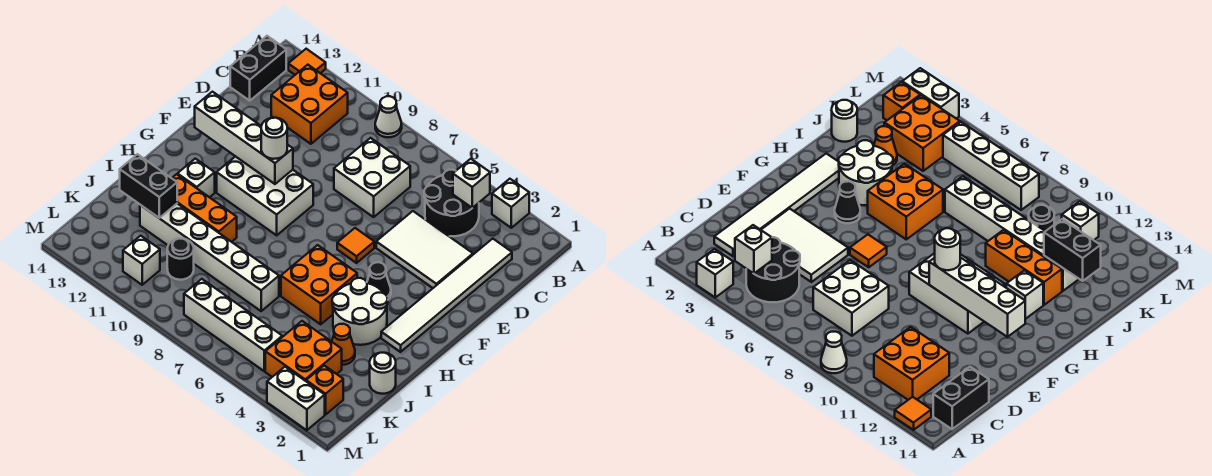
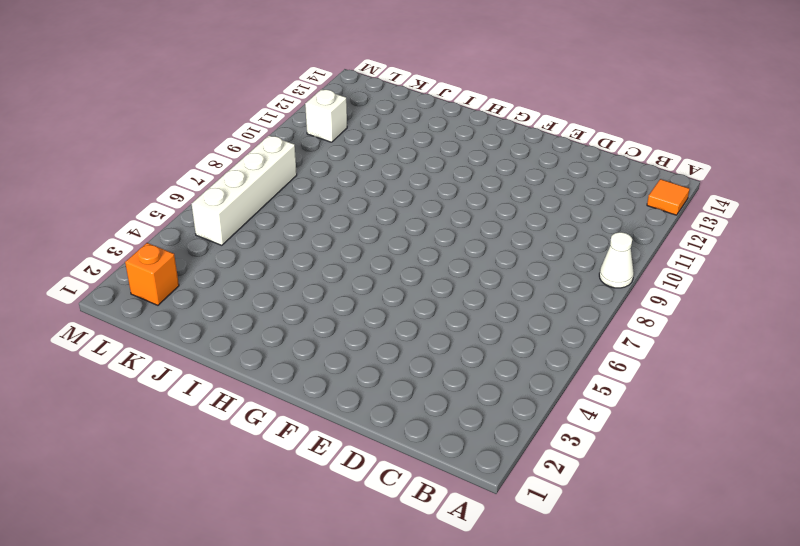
none -> white brick A3 level 1
none -> black round brick B4:C5 level 1
none -> orange brick B11:C12 level 1

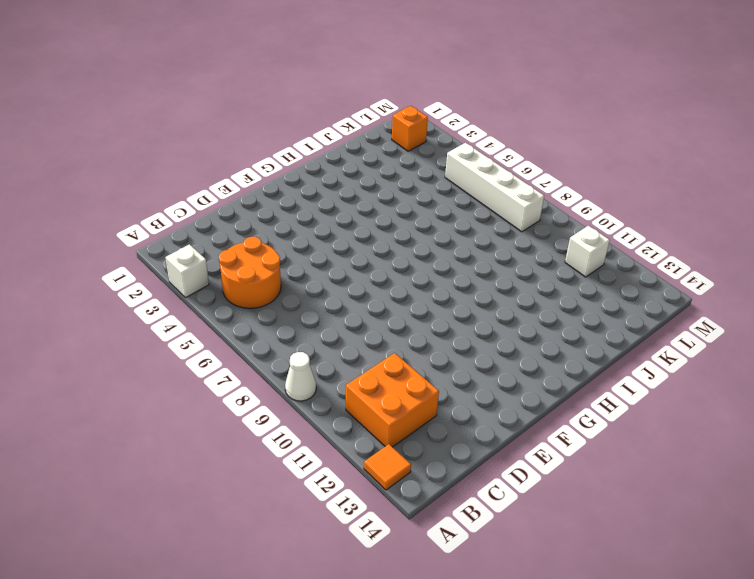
orange round brick B4:C5 level 1 -> black round brick B4:C5 level 1
none -> black brick B14:C14 level 1
none -> white tile C2:H2 level 1
none -> white brick C7:D8 level 1

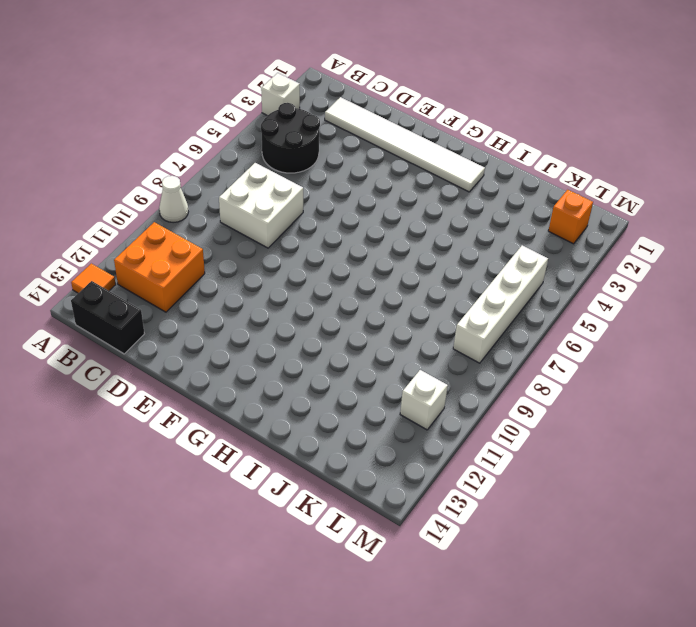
none -> white tile D3:E5 level 1
none -> orange tile F6 level 1
none -> white brick F9:G11 level 1

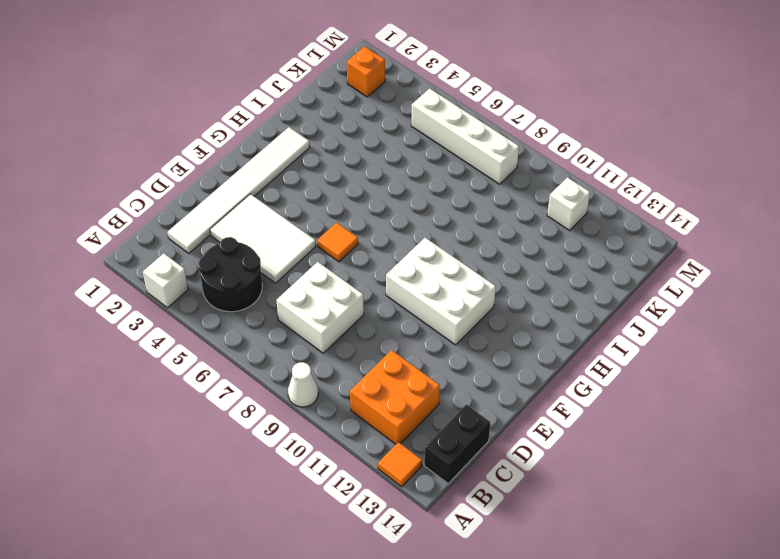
none -> black cone G4 level 1
none -> white round brick H3:I4 level 1
none -> orange brick H5:I6 level 1

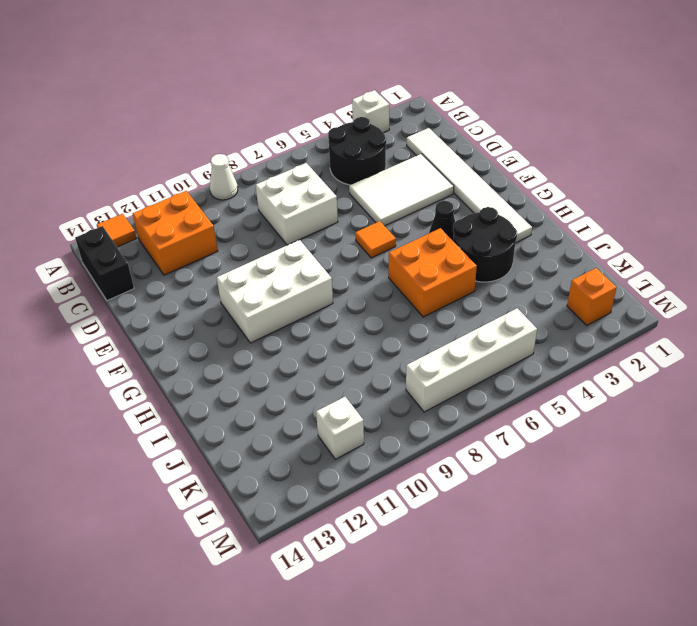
black round brick H3:I4 level 1 -> white round brick H3:I4 level 1
none -> white brick H12 level 1
none -> orange brick I10:I12 level 1
none -> white round brick J1 level 1

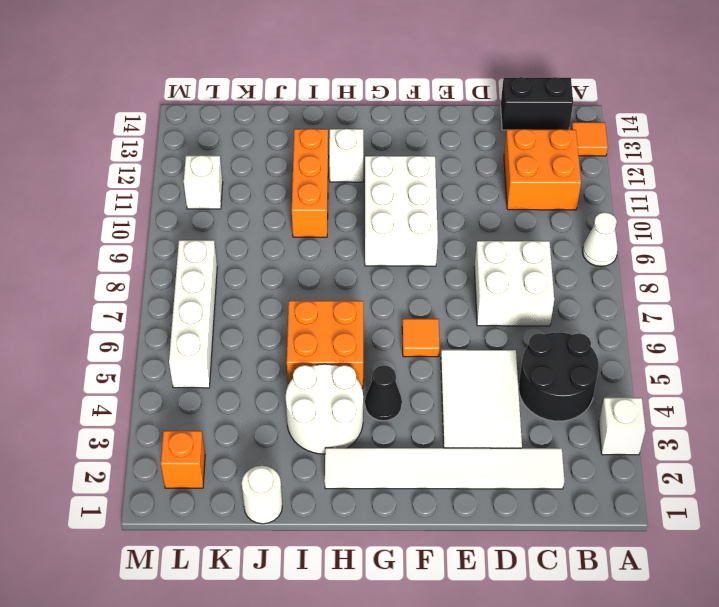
none -> orange cone J3 level 1
none -> white brick J7:J12 level 1
none -> orange brick K3:L4 level 1

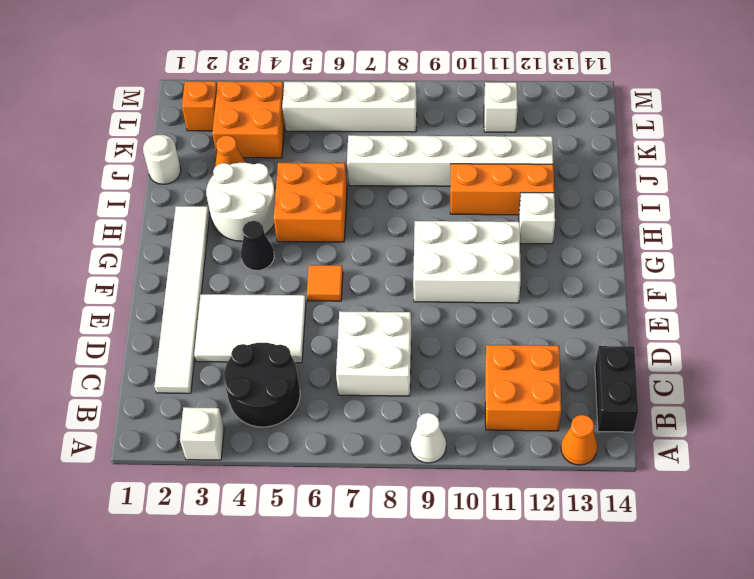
orange cone A13 level 1 -> orange tile A13 level 1
none -> black round brick K10 level 1
none -> white brick M2:M3 level 1
none -> white brick B4 level 2

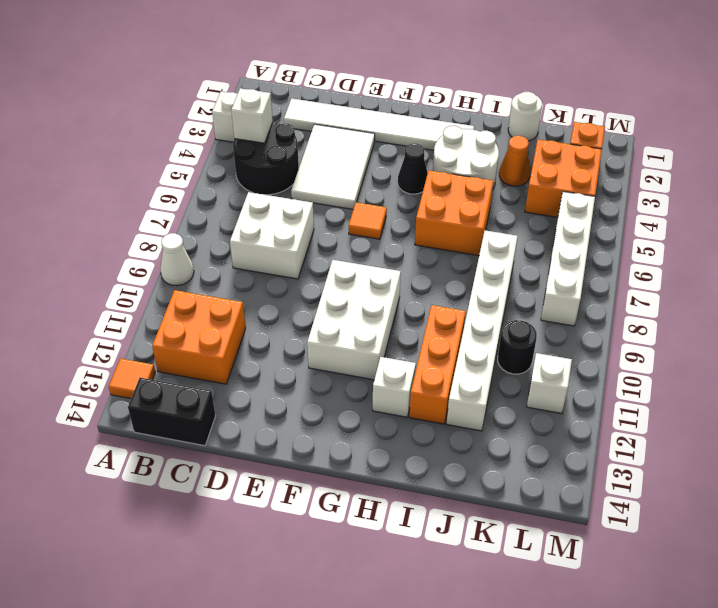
none -> white brick M2:M3 level 1
none -> white brick F10:F13 level 2
none -> black brick J12:J13 level 2

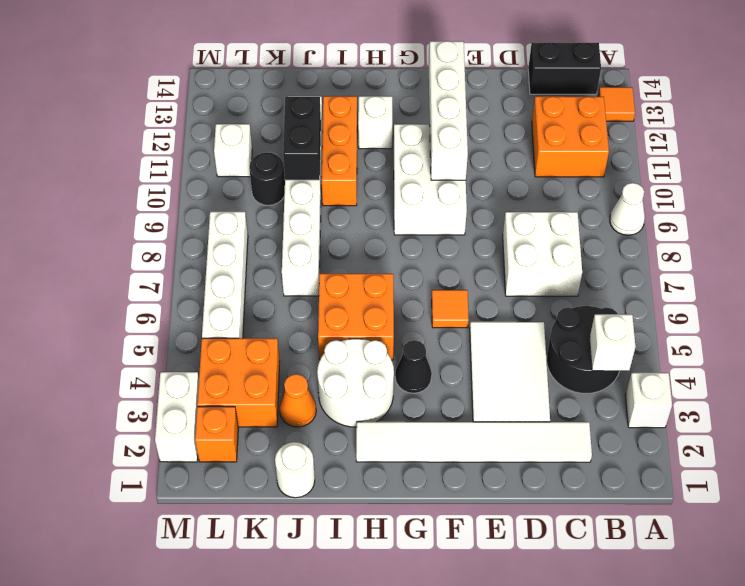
black brick J10:J11 level 2 -> black brick J12:J13 level 2
none -> white round brick F10 level 3

